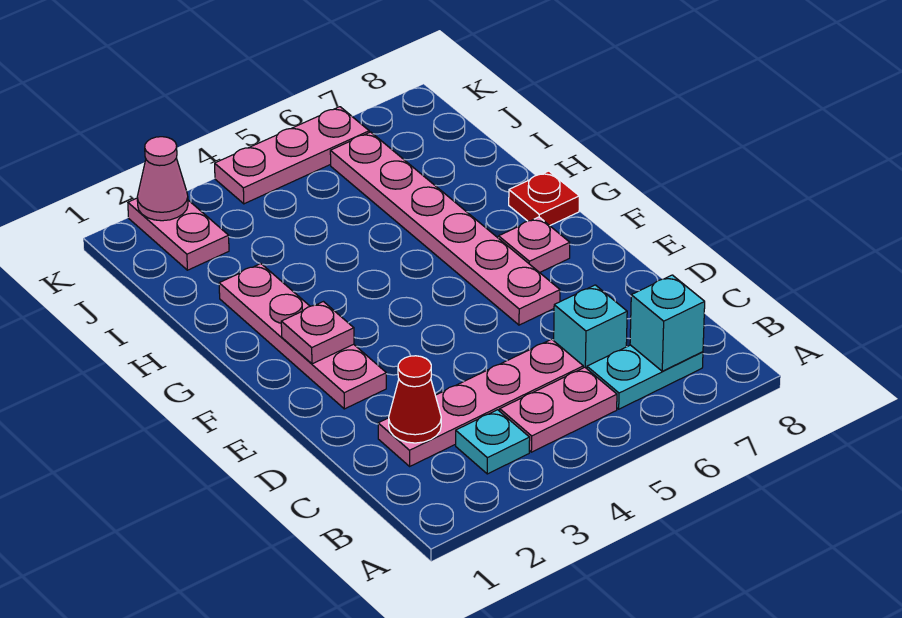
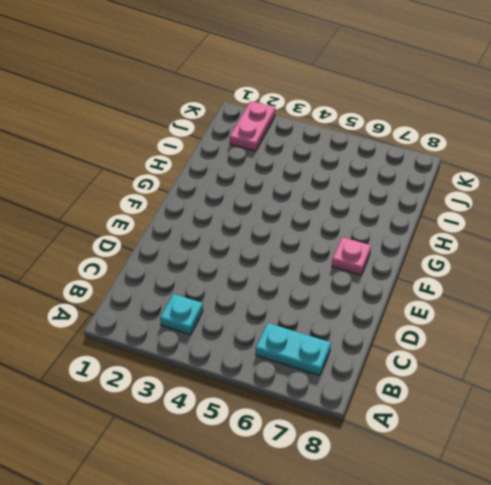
none -> pink plate B4:B5 level 1
none -> pink plate C2:C5 level 1
none -> cyan brick C6 level 1

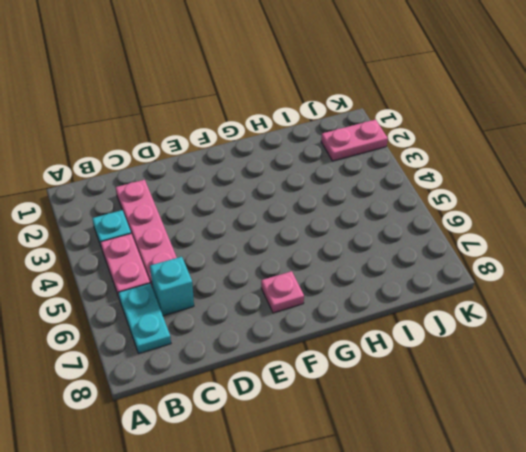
none -> pink plate E2:H2 level 1
none -> pink plate E6:J6 level 1
none -> red plate G8 level 1

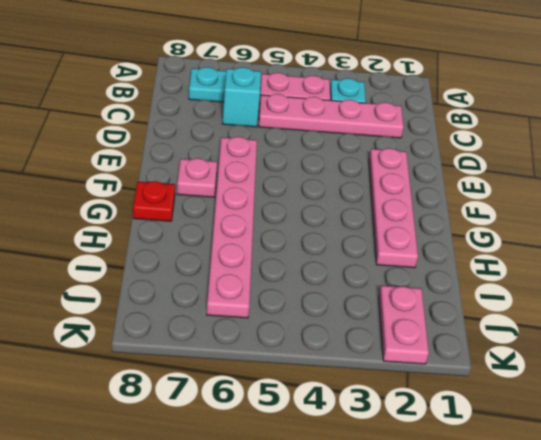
none -> pink plate K4:K6 level 1
none -> cyan brick B7 level 2
none -> red cone C2 level 2

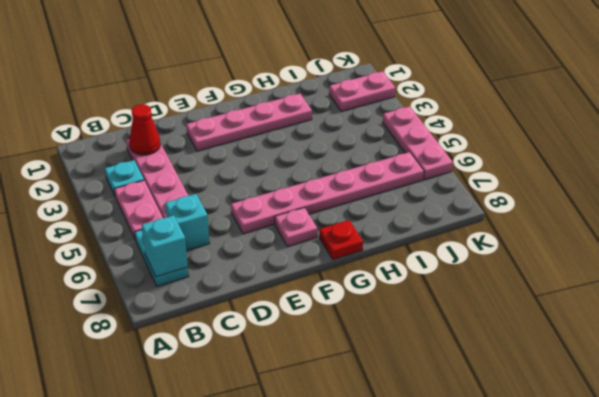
none -> pink plate F2 level 2
none -> pink cone K2 level 2

